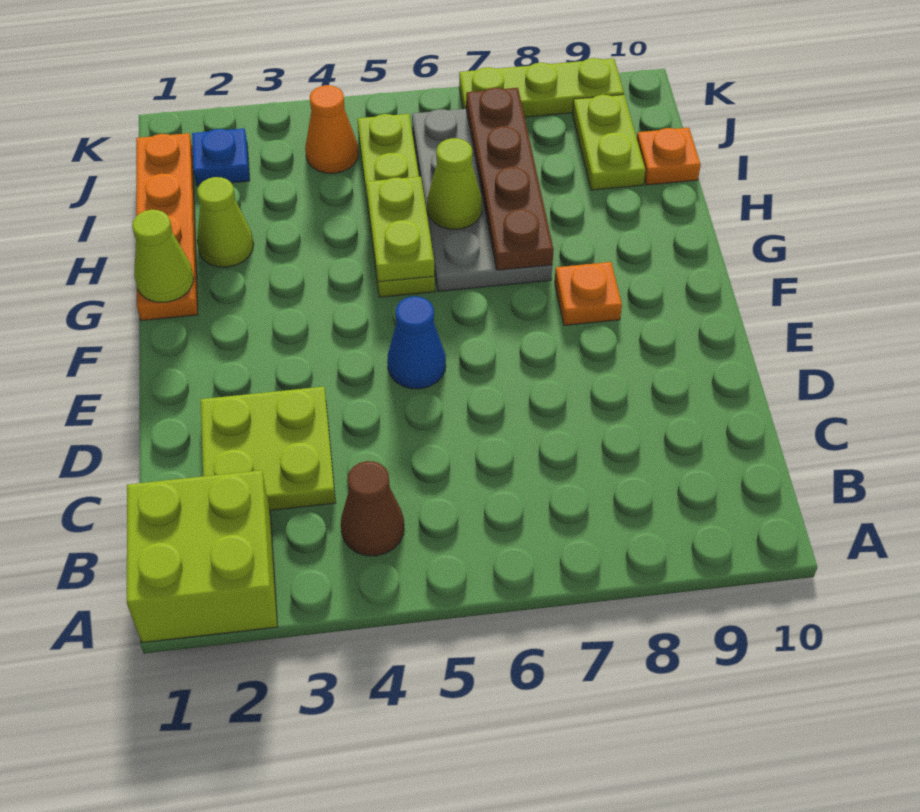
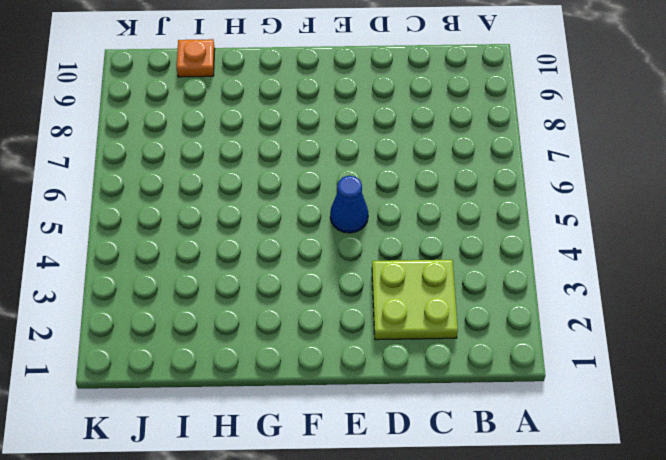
none -> lime brick A1:B2 level 1
none -> brown cone B4 level 1
none -> orange plate F8 level 1

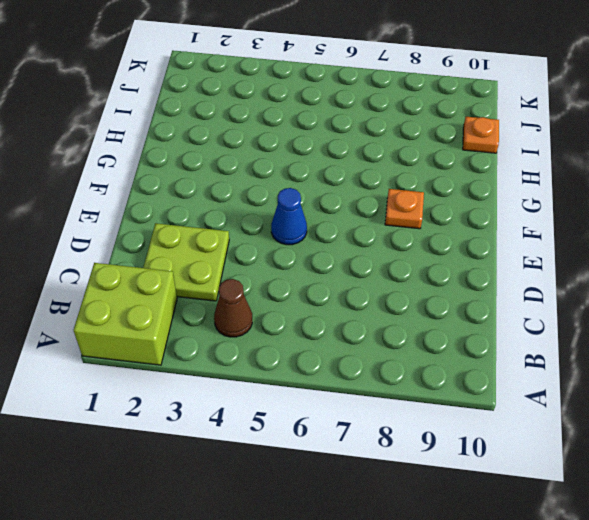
none -> orange plate G1:J1 level 1
none -> lime plate G5:J5 level 1
none -> grey plate G6:J7 level 1

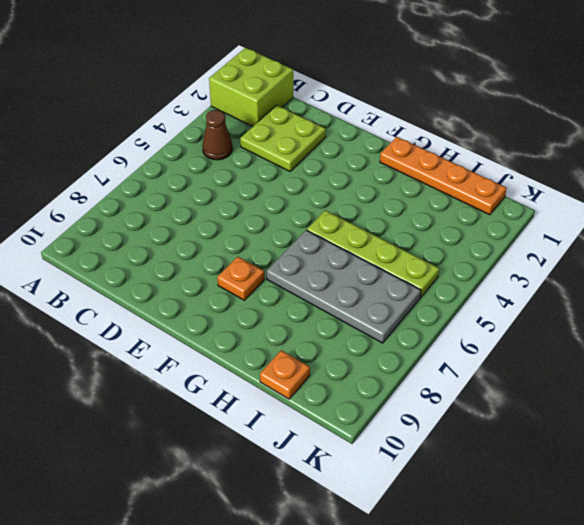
none -> blue cone E5 level 1
none -> lime cone H2 level 1
none -> lime plate I9:J9 level 1

